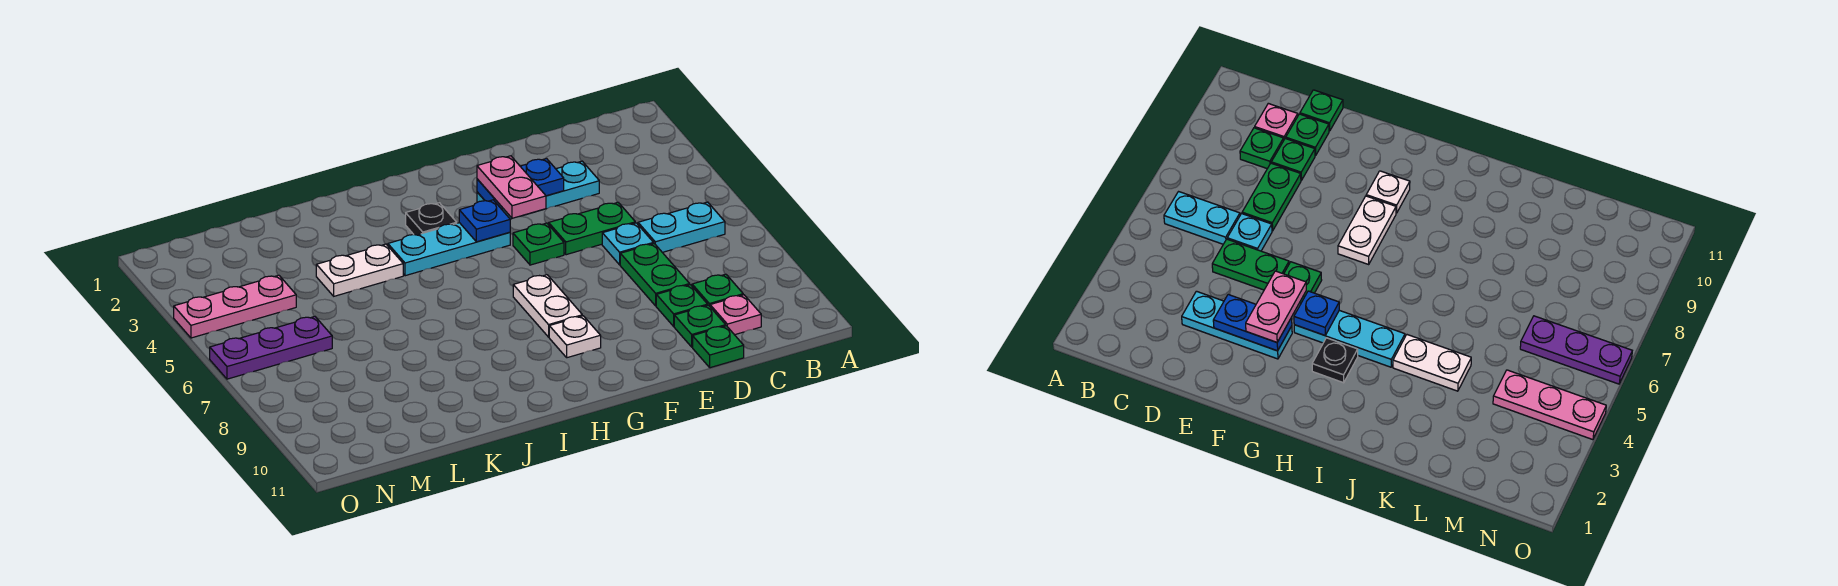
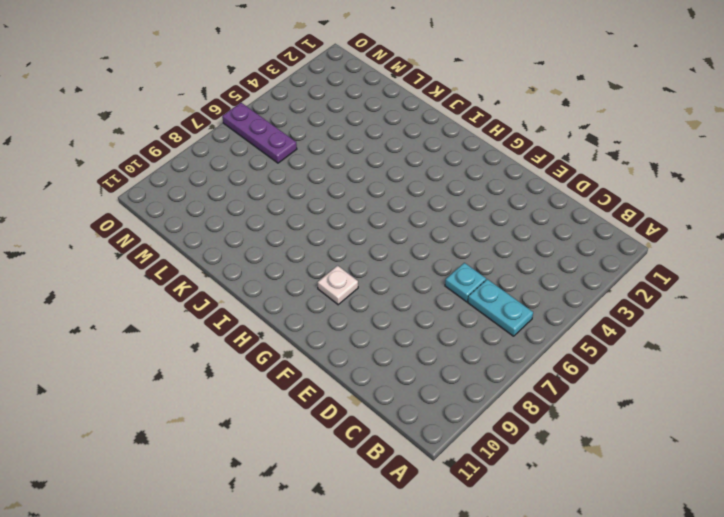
none -> green plate C9 level 1
none -> pink plate C10 level 1
none -> cyan plate D3:F3 level 1

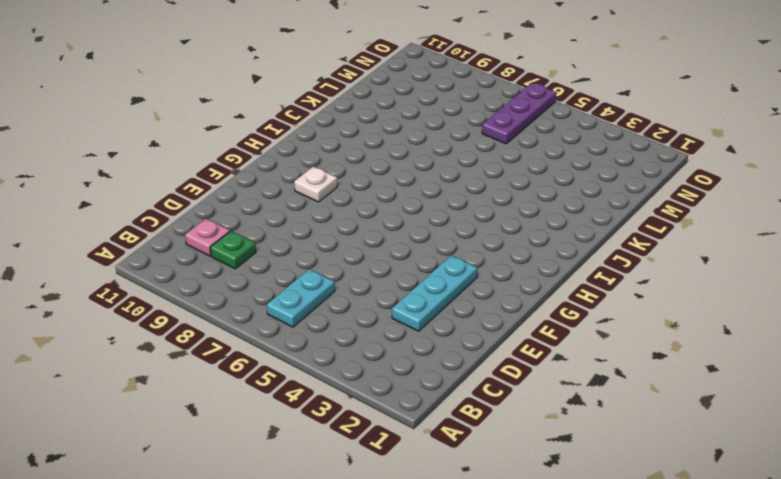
none -> green plate D5:E5 level 1
none -> cyan plate D6 level 1
none -> green plate D7:D8 level 1

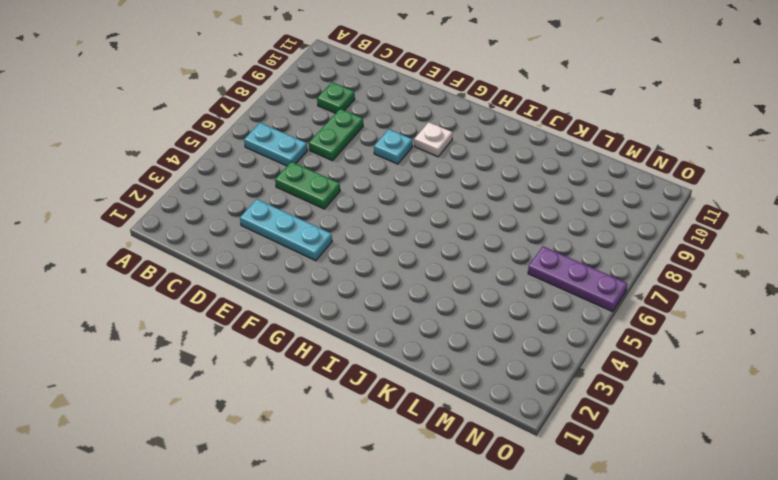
cyan plate F8 level 1 -> cyan plate D6 level 1
none -> pink plate C10 level 1
none -> green plate D9 level 1
none -> green plate D10 level 1

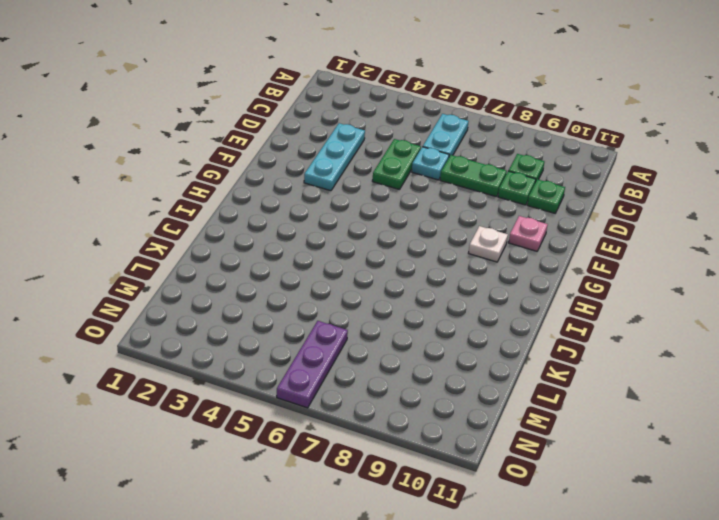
pink plate F10 level 1 -> pink plate C10 level 1
none -> green plate D11 level 1
none -> green plate F5 level 1
none -> cyan plate G4:I4 level 1

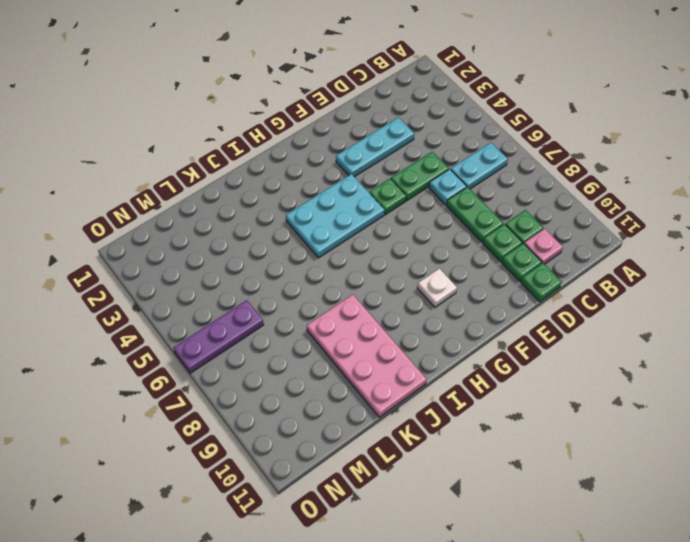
cyan plate G4:I5 level 1 -> cyan plate G4:I4 level 1
pink plate J8:K11 level 1 -> none
none -> white plate G7:G8 level 1
none -> black plate H3 level 1
none -> white plate J4:K4 level 1

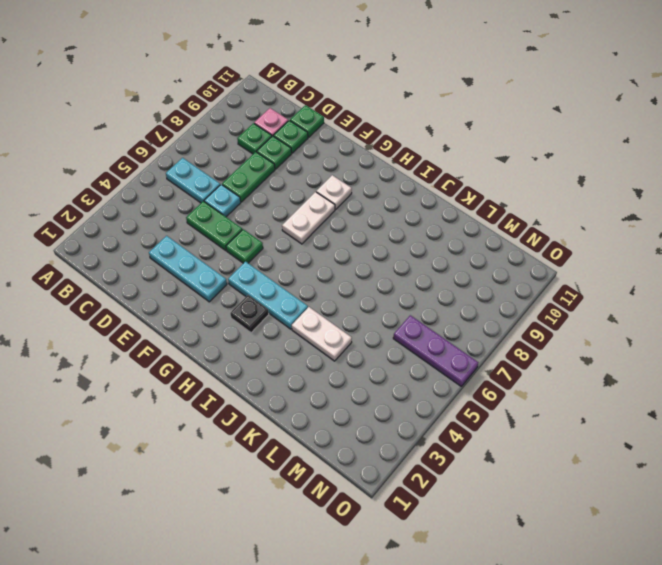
none -> pink plate M4:O4 level 1
none -> blue plate E3:F3 level 2
none -> blue plate G4 level 2

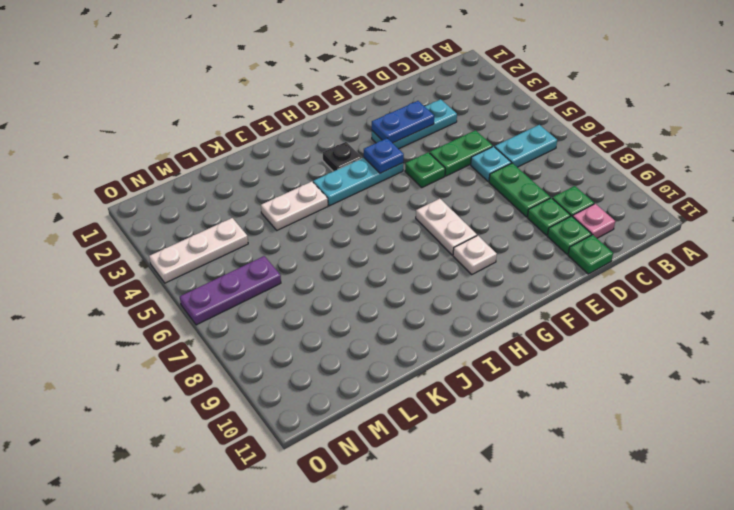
white plate M4:O4 level 1 -> pink plate M4:O4 level 1
none -> pink plate F3:F4 level 3

